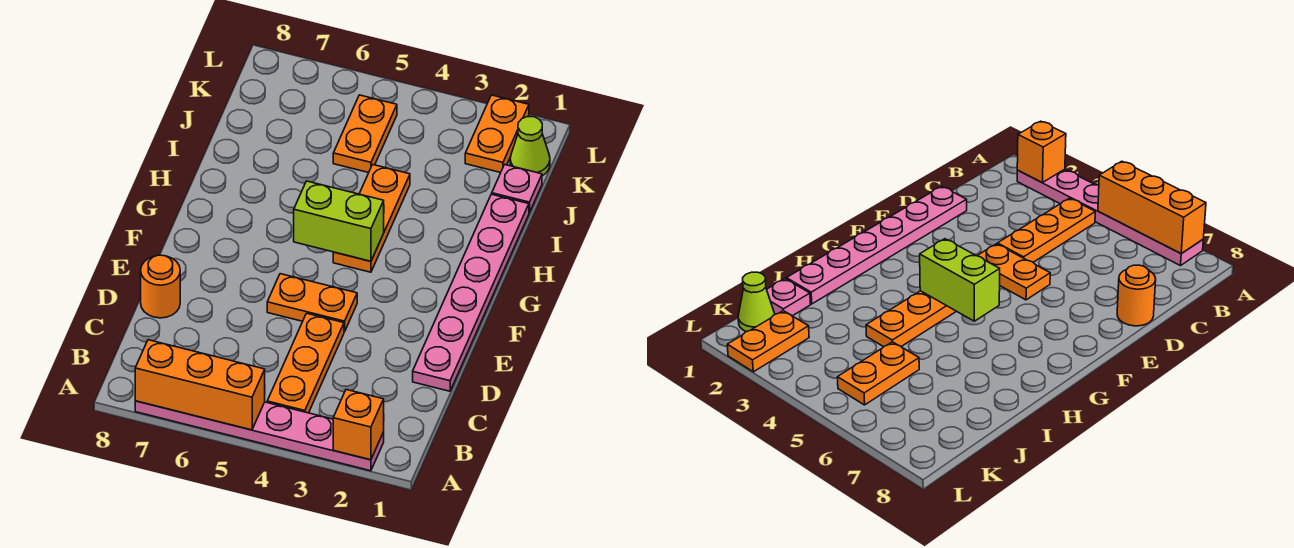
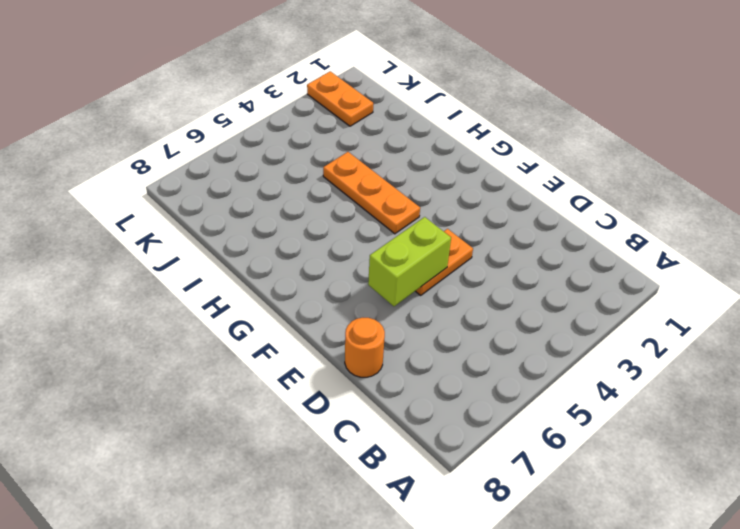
lime brick E5:E6 level 2 -> lime brick G4:G5 level 2
none -> pink plate A2:A7 level 1
none -> orange plate B4:D4 level 1
none -> pink plate D1:I1 level 1

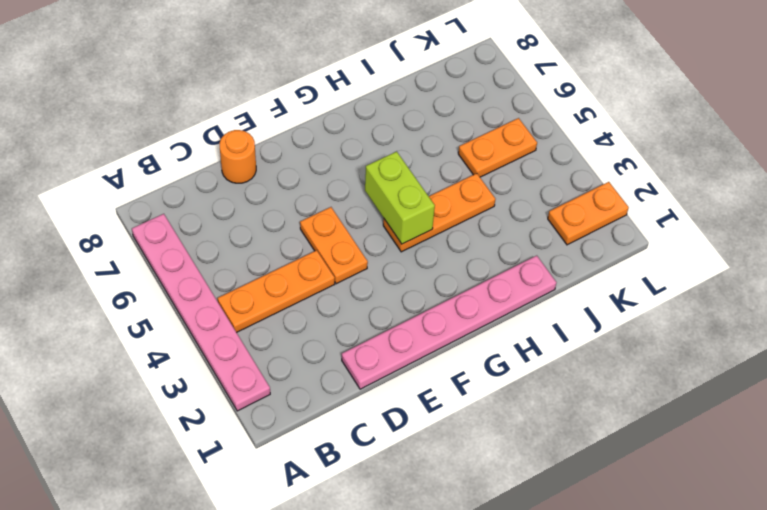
none -> pink plate J1 level 1
none -> lime cone K1 level 1
none -> orange brick A2 level 2

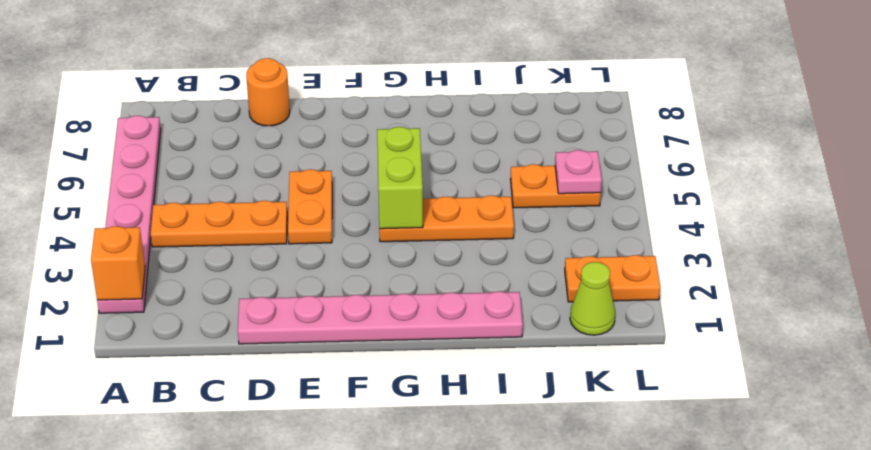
pink plate K5 level 2 -> pink plate J1 level 1
none -> orange brick A5:A7 level 2

